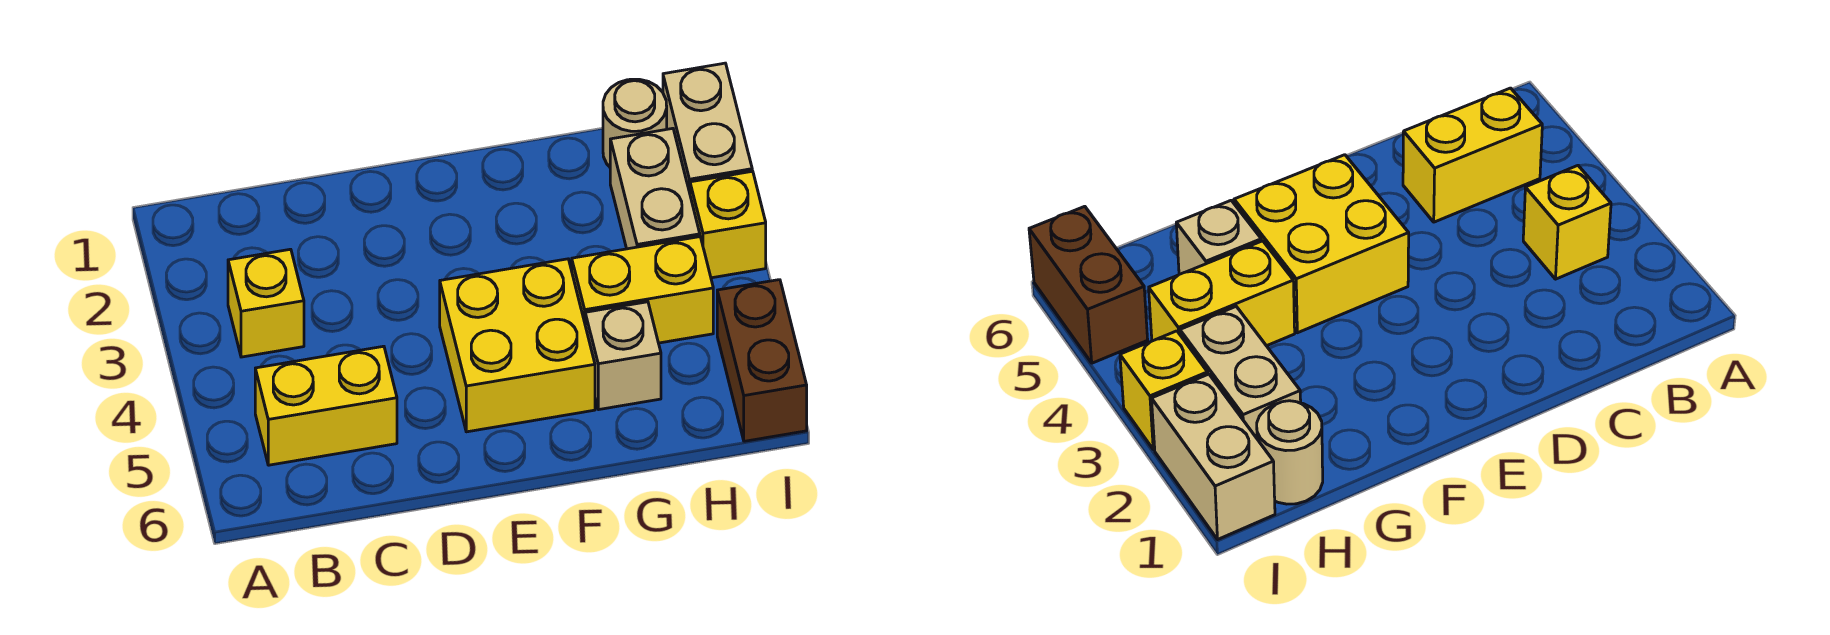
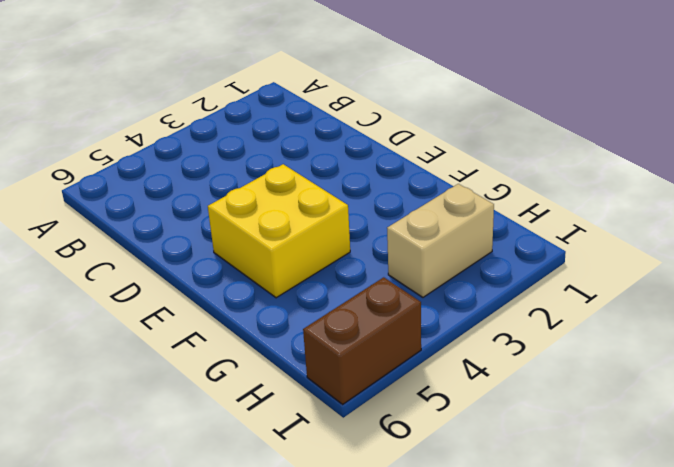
none -> yellow brick B3 level 1
none -> yellow brick B5:C5 level 1

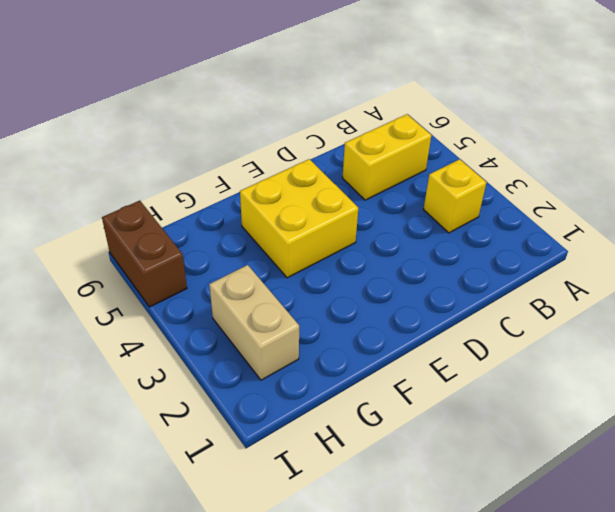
none -> yellow brick G4:H4 level 1
none -> tan brick G5 level 1

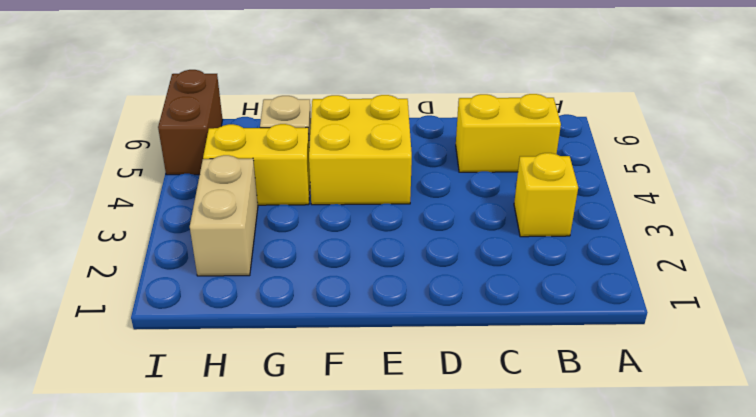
none -> tan round brick H1 level 1
none -> tan brick I1:I2 level 1

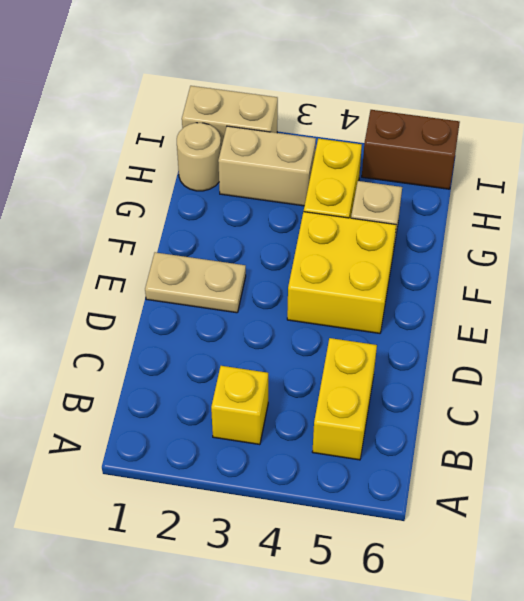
tan plate E1:E2 level 1 -> none
none -> yellow brick I3 level 1

